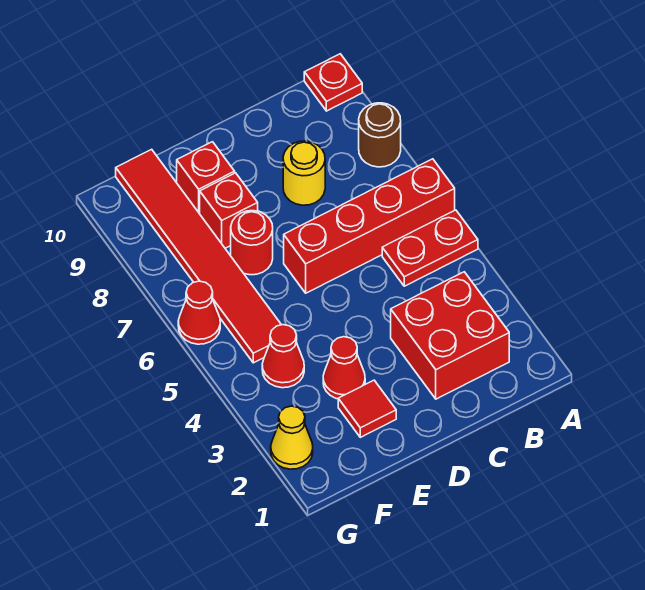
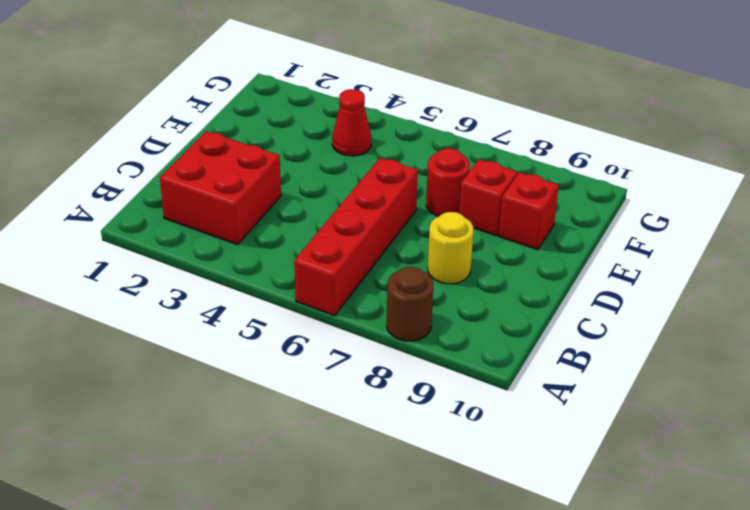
none -> red plate A5:B5 level 1
none -> red plate A10 level 1
none -> red tile E2 level 1

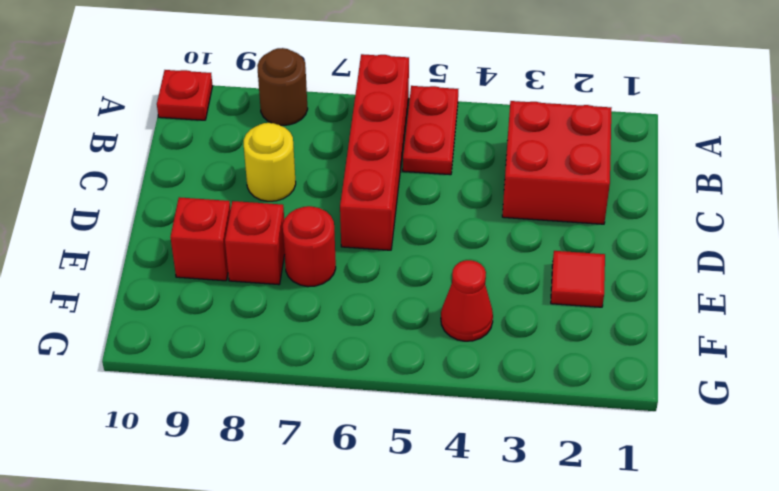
none -> red cone E3 level 1
none -> red tile F5:F10 level 1
none -> yellow cone G2 level 1

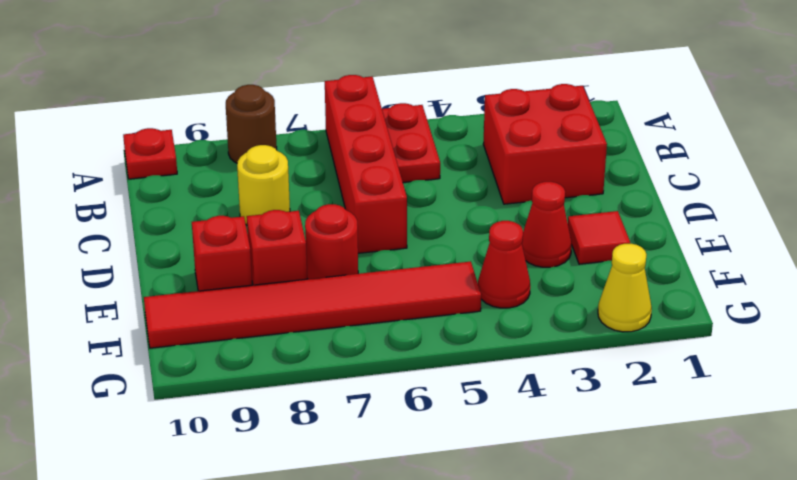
none -> red cone G6 level 1

